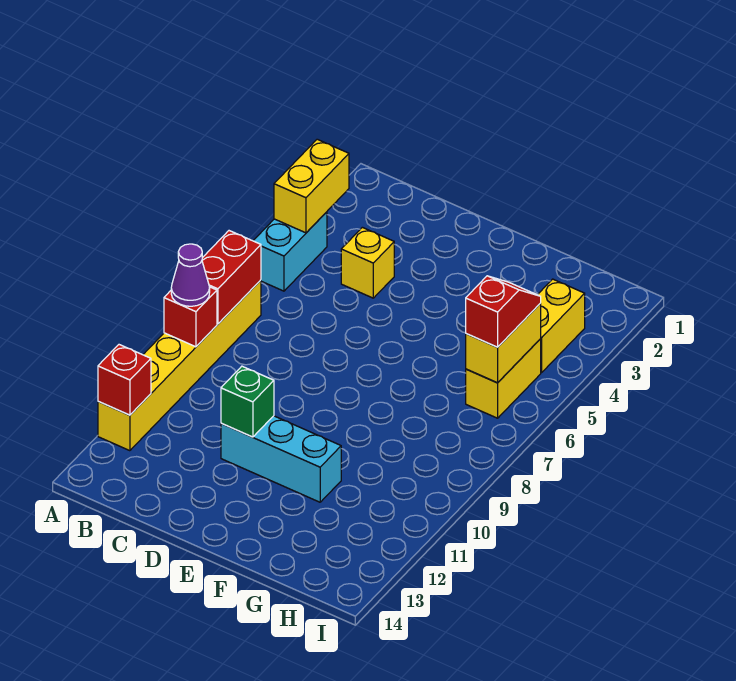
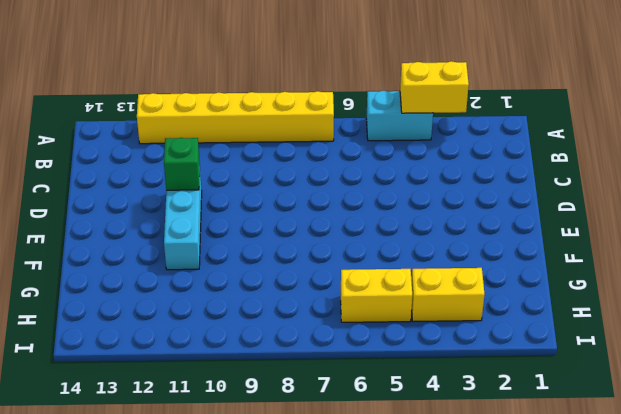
none -> yellow brick C4 level 1
none -> red brick A7:A8 level 2
none -> red brick A9 level 2

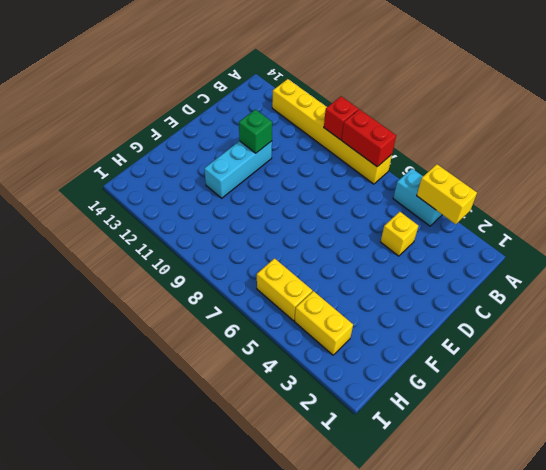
none -> red brick A12 level 2
none -> yellow brick H5:H6 level 2
none -> purple cone A9 level 3

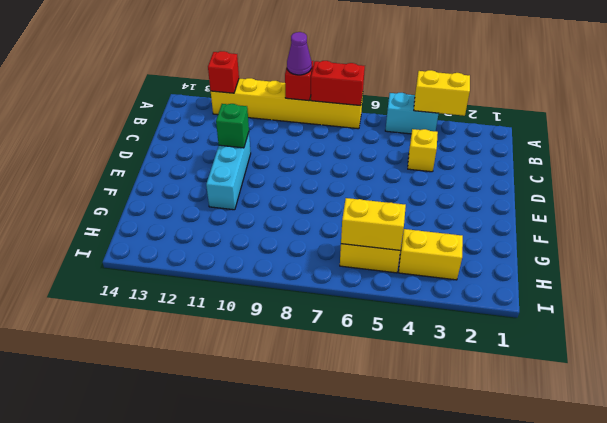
none -> red slope H5:H6 level 3 top 6

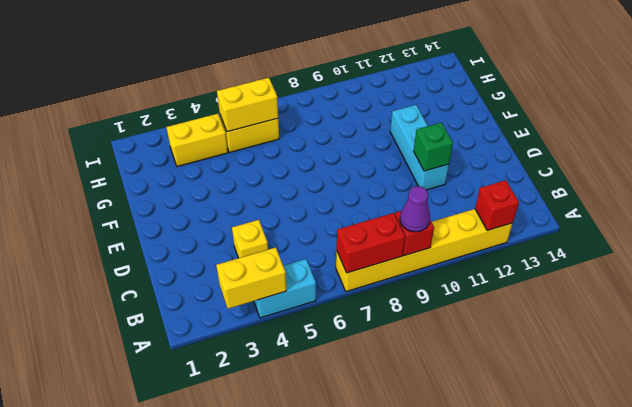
none -> red slope H5:H6 level 3 top 6

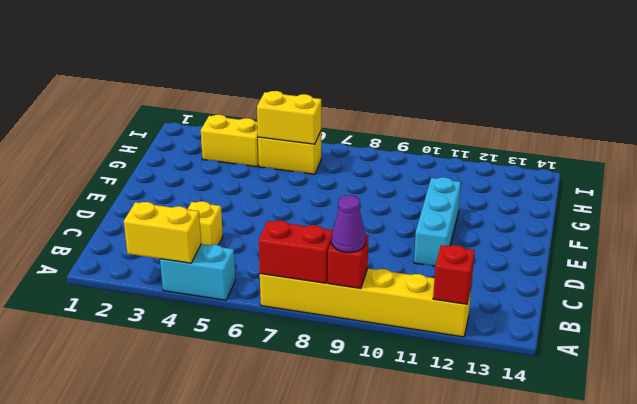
none -> green brick D11 level 2
none -> red slope H5:H6 level 3 top 6

